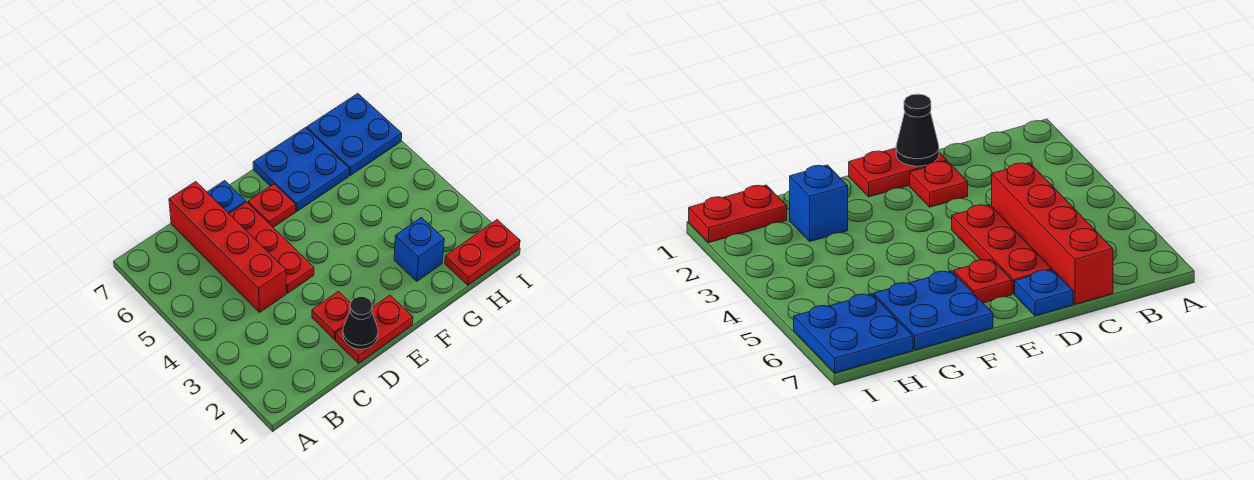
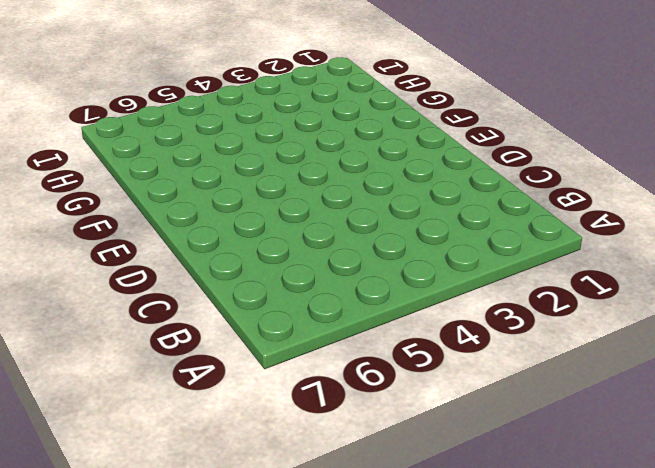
none -> red brick C4:C7 level 1
none -> red plate D1:E1 level 1

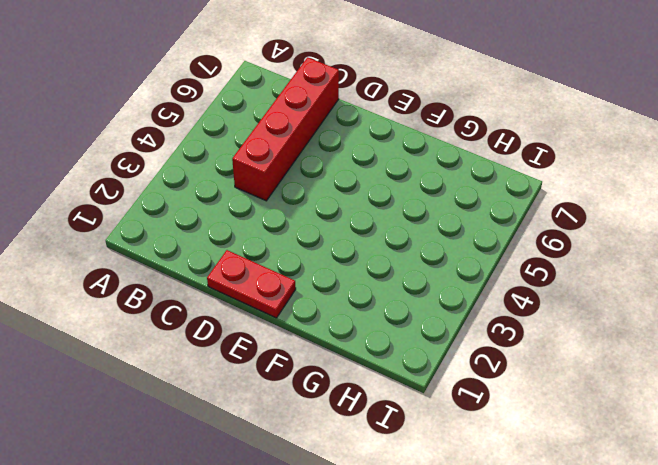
none -> red plate D2 level 1
none -> red plate D4:D6 level 1

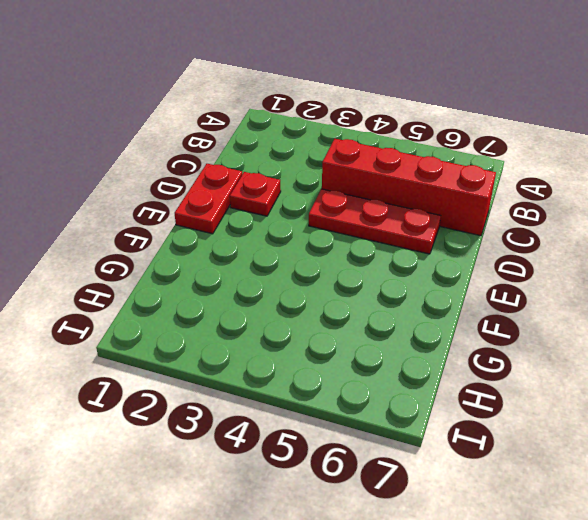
none -> blue plate D7 level 1
none -> red plate E6 level 1

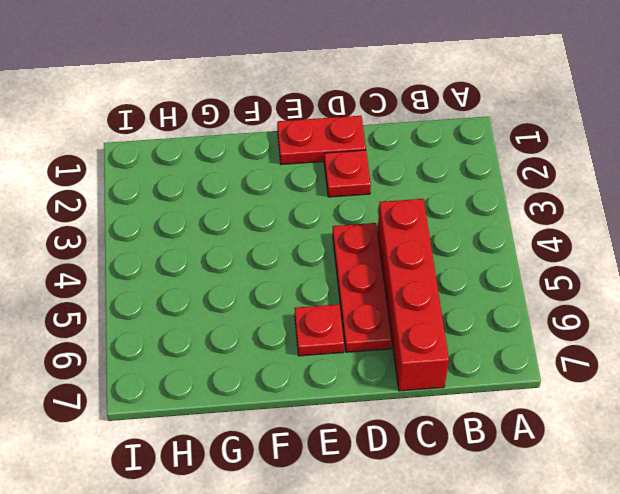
none -> blue plate D7 level 1
none -> blue plate F6:G7 level 1

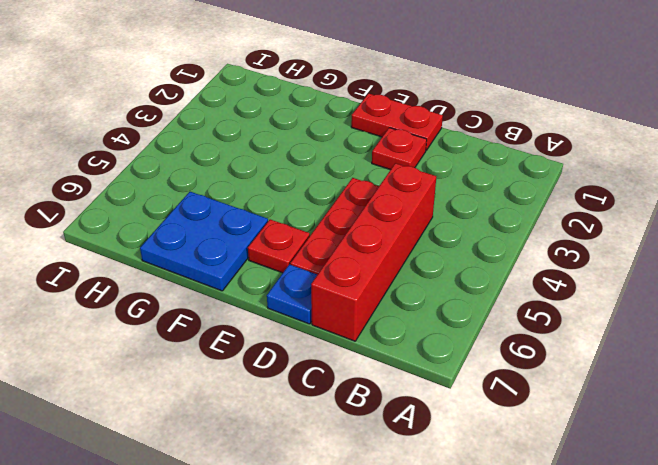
none -> blue brick G2 level 1
none -> red plate H1:I1 level 1

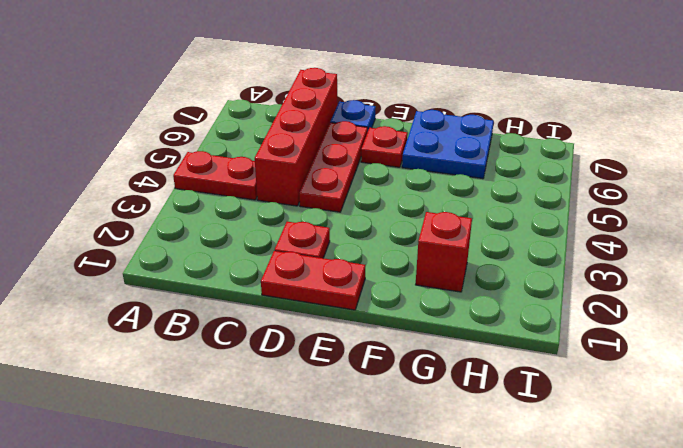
red plate A4:B4 level 1 -> red plate H1:I1 level 1
red brick G2 level 1 -> blue brick G2 level 1
none -> blue plate H6:I7 level 1
none -> black cone D1 level 2

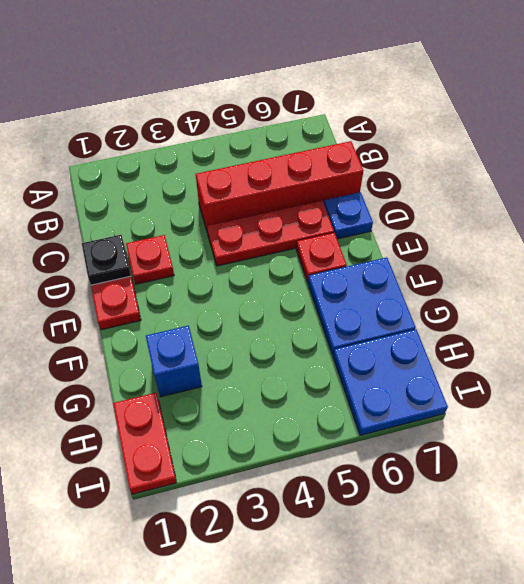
black plate D1 level 2 -> black cone D1 level 2

